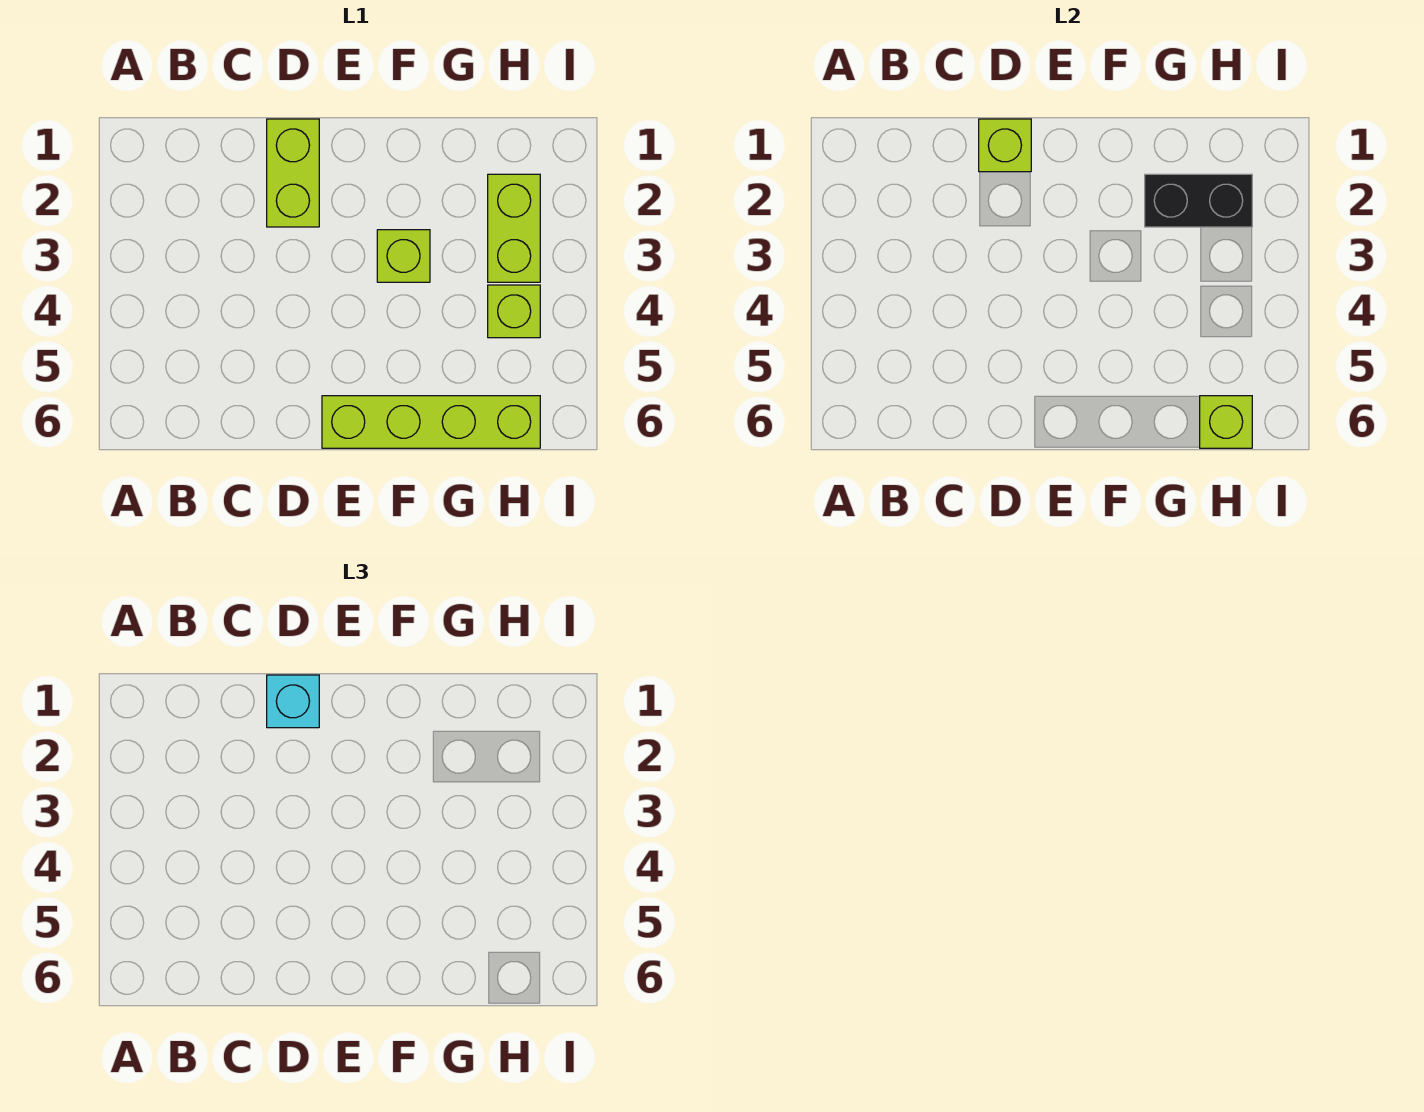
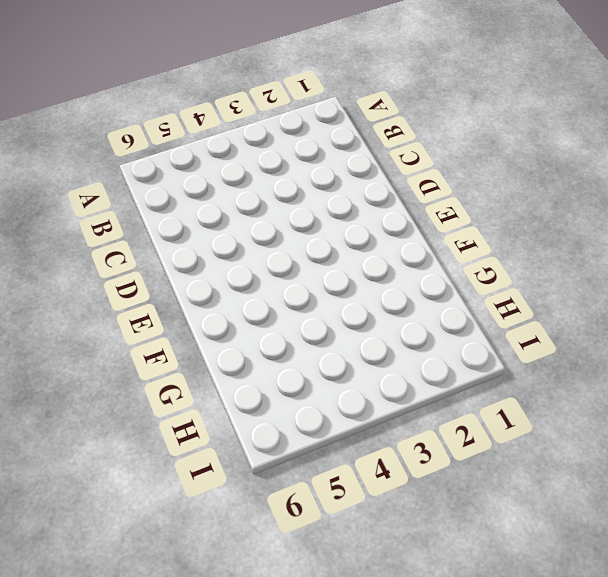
none -> lime brick D1:D2 level 1
none -> lime brick E6:H6 level 1

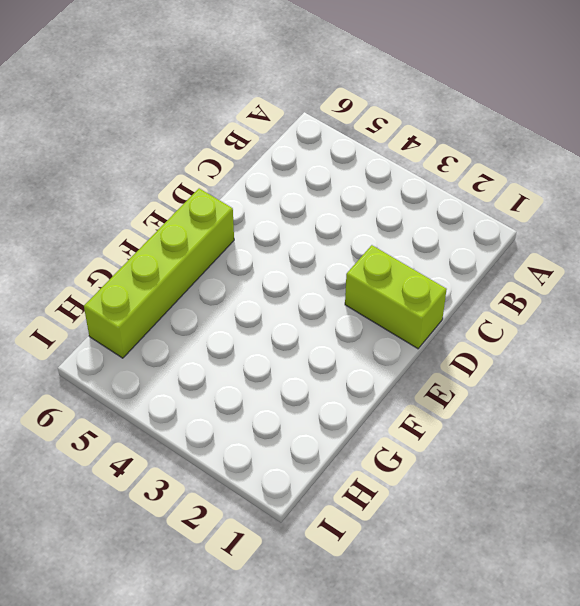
none -> lime brick F3 level 1
none -> lime brick H2:H3 level 1

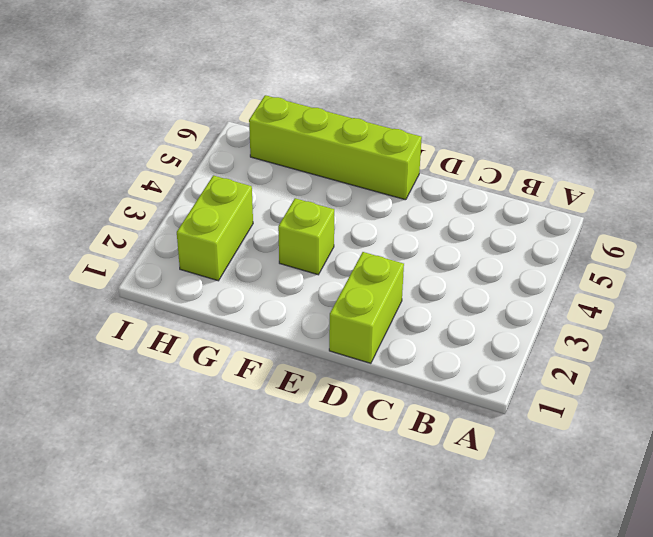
none -> lime brick H4 level 1
none -> lime brick D1 level 2

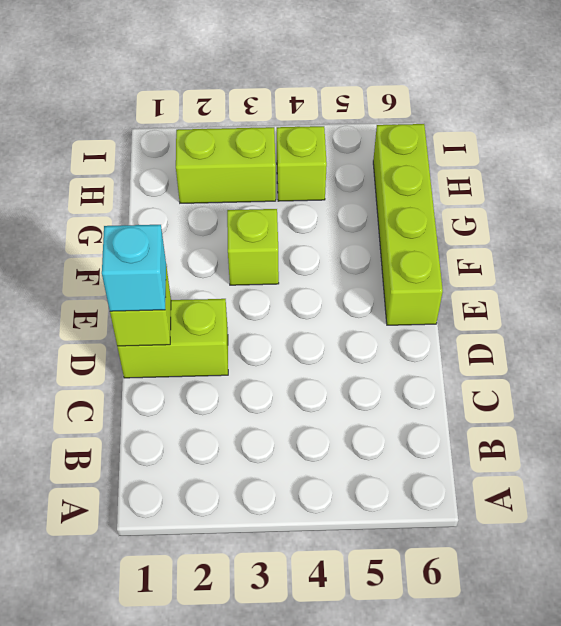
none -> black brick G2:H2 level 2
none -> lime brick H6 level 2

